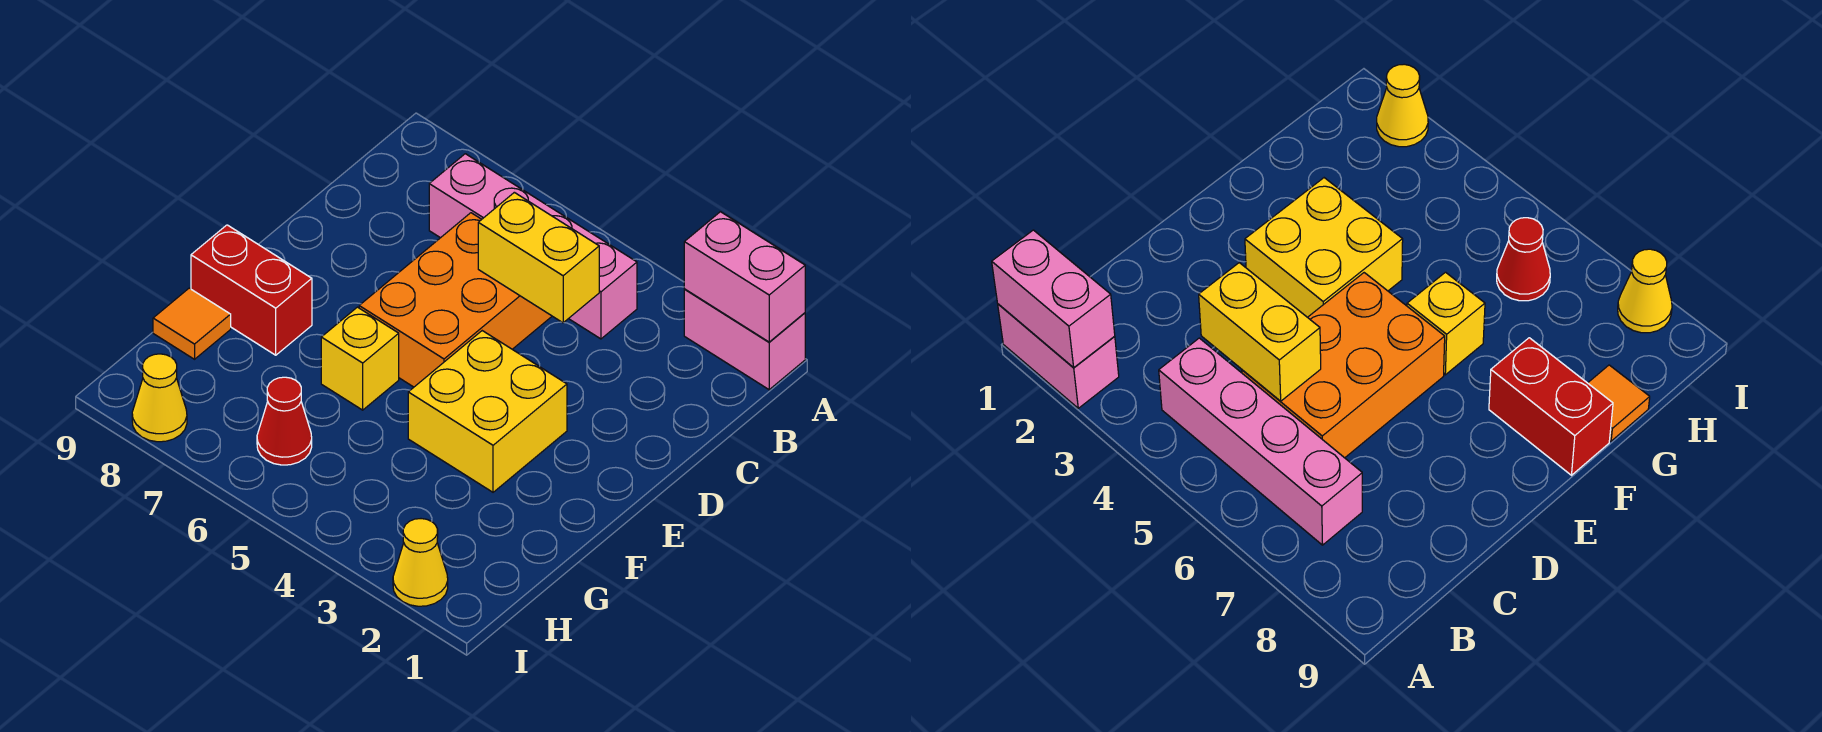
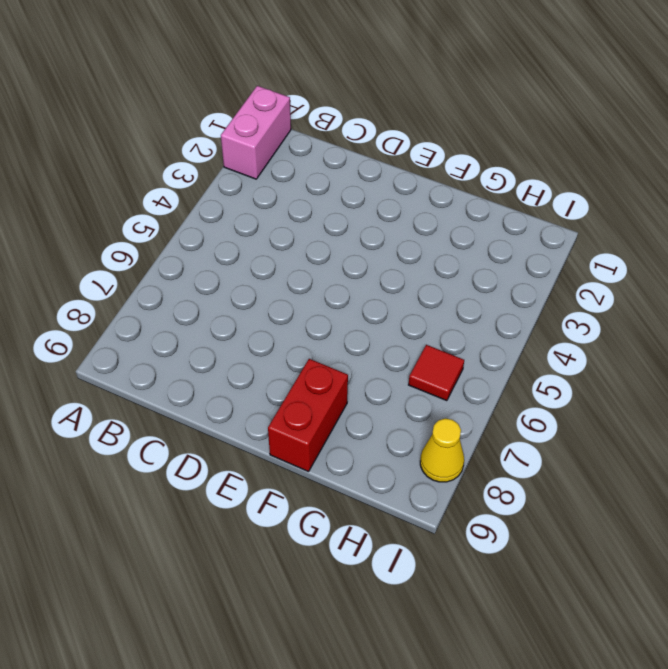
red tile H6 level 1 -> red cone H6 level 1
none -> pink brick B4:B7 level 1
none -> orange brick C5:E6 level 1
none -> yellow brick E3:F4 level 1

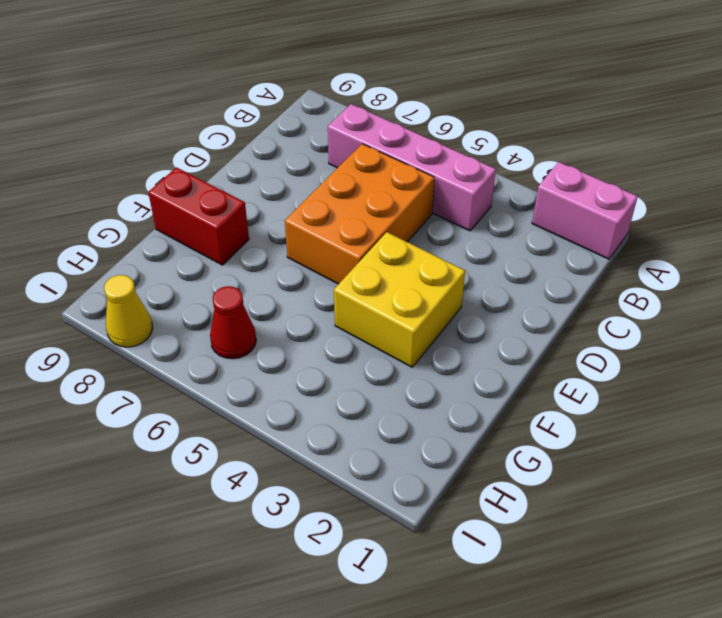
none -> yellow brick F6 level 1
none -> orange tile G9 level 1
none -> yellow cone I2 level 1

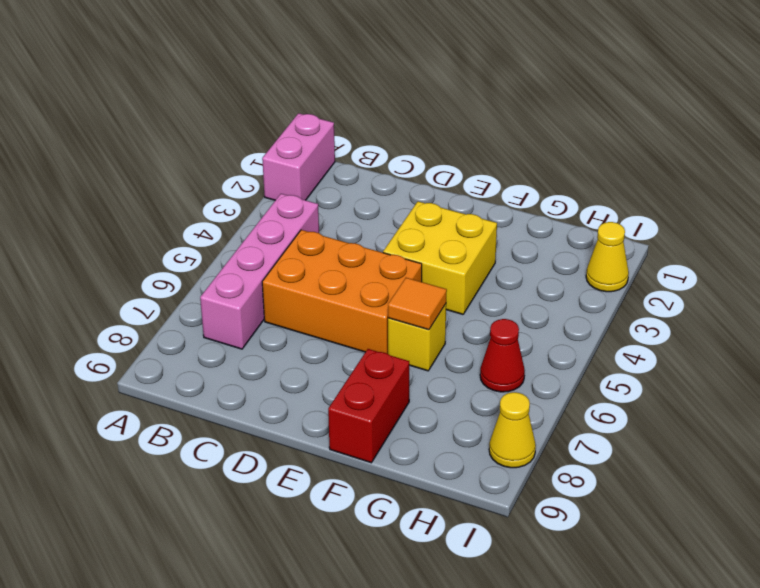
orange tile F6 level 2 -> orange tile G9 level 1
none -> pink brick A1:A2 level 2
none -> yellow brick C4:C5 level 2

